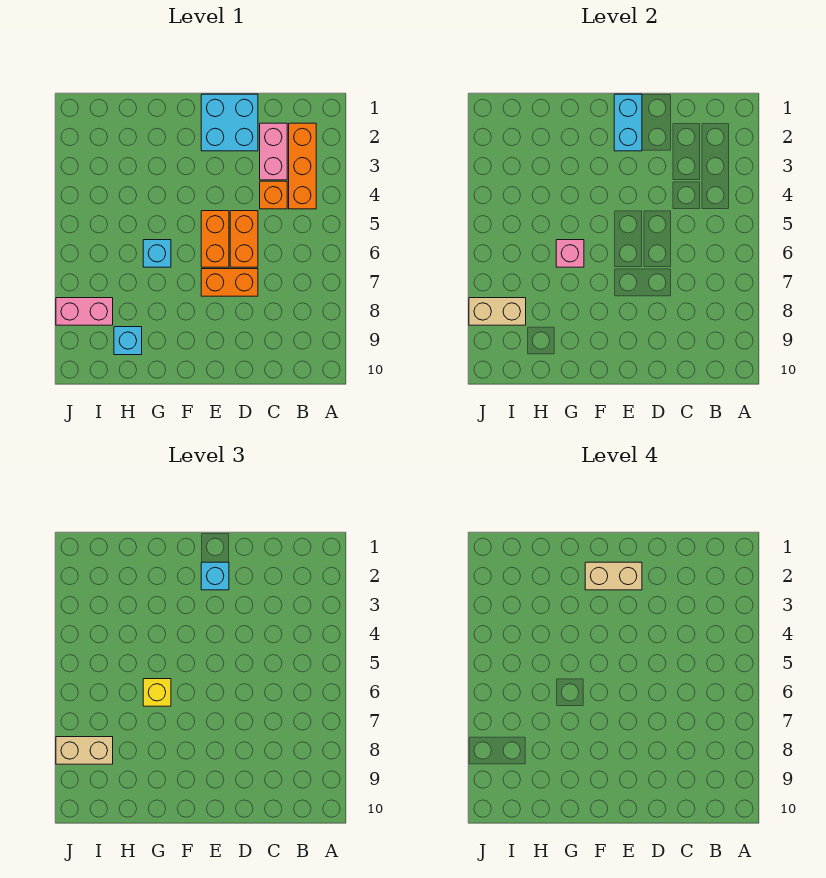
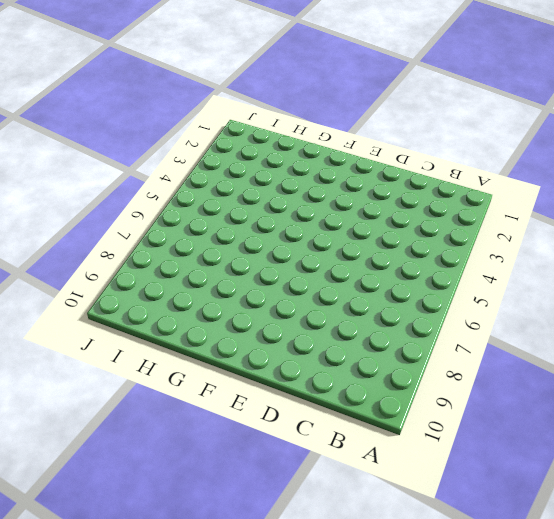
none -> orange brick B2:B4 level 1
none -> pink brick C2:C3 level 1
none -> orange brick C4 level 1

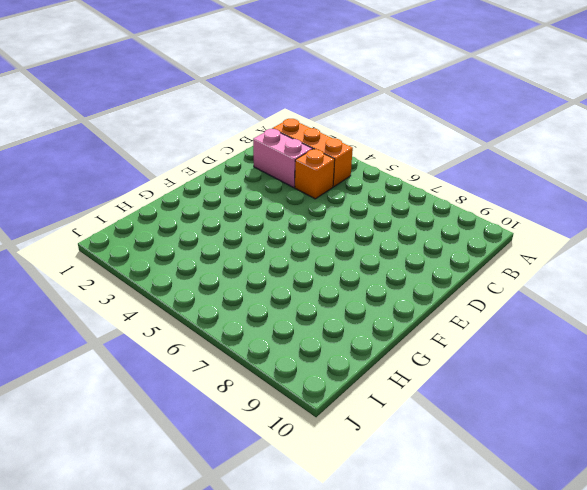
none -> cyan brick D1:E2 level 1
none -> orange brick D5:D6 level 1
none -> orange brick D7:E7 level 1

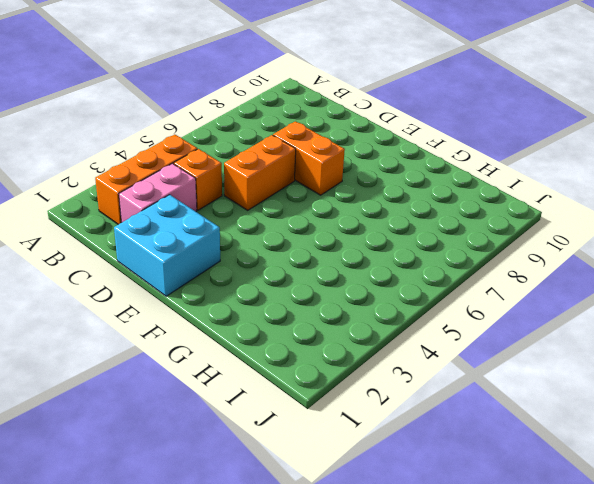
none -> orange brick E5:E6 level 1
none -> cyan brick G6 level 1
none -> cyan brick H9 level 1

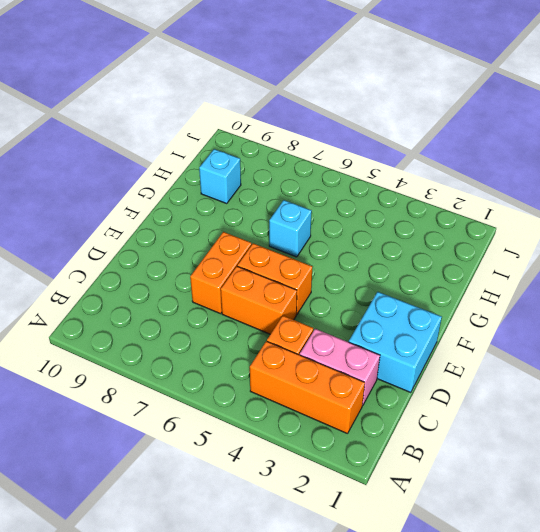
none -> pink brick I8:J8 level 1
none -> cyan brick E1:E2 level 2
none -> pink brick G6 level 2

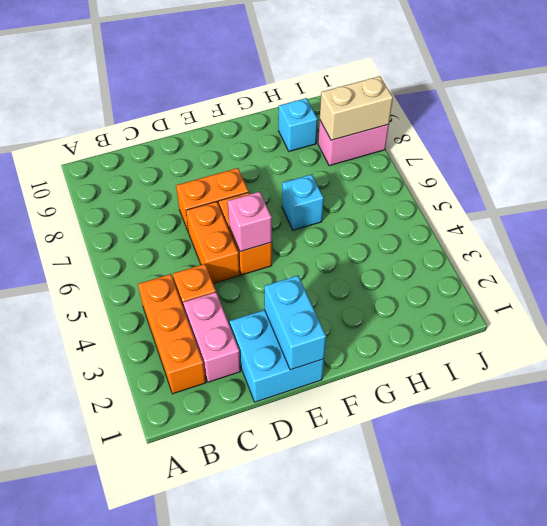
pink brick E5 level 2 -> pink brick G6 level 2
none -> cyan brick E2 level 3
none -> yellow brick G6 level 3
none -> tan brick I8:J8 level 3

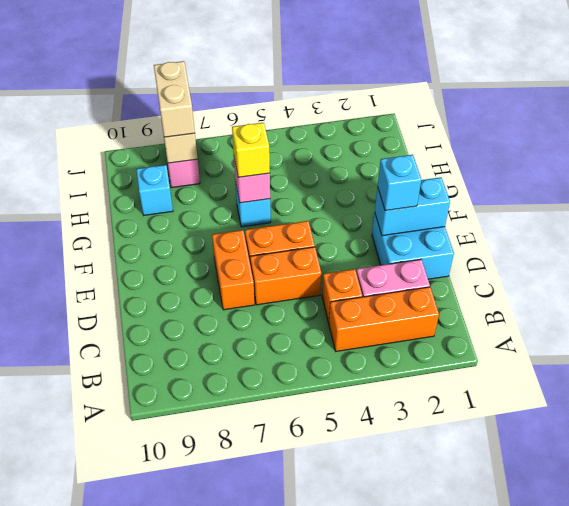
none -> tan brick E2:F2 level 4

